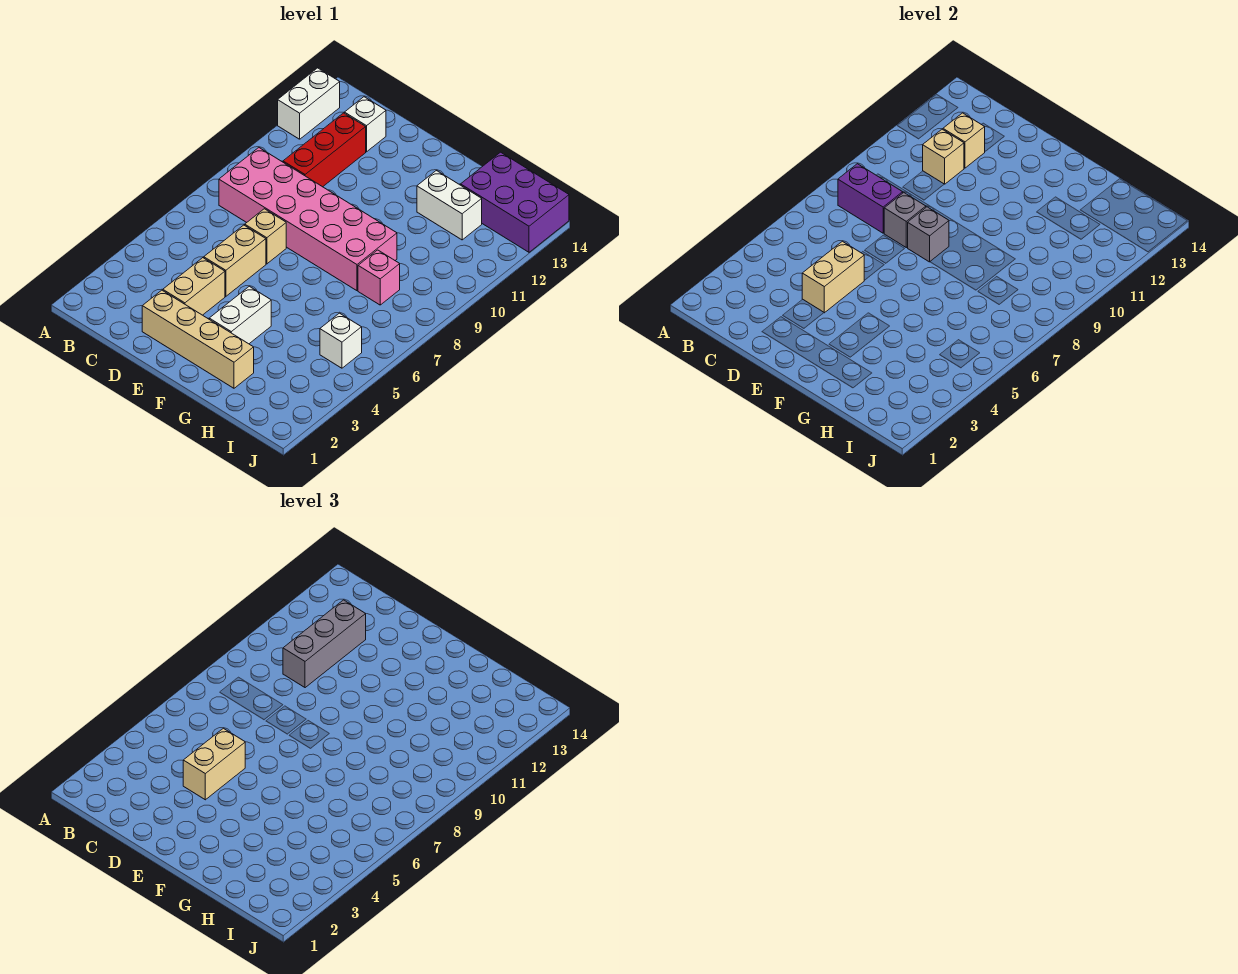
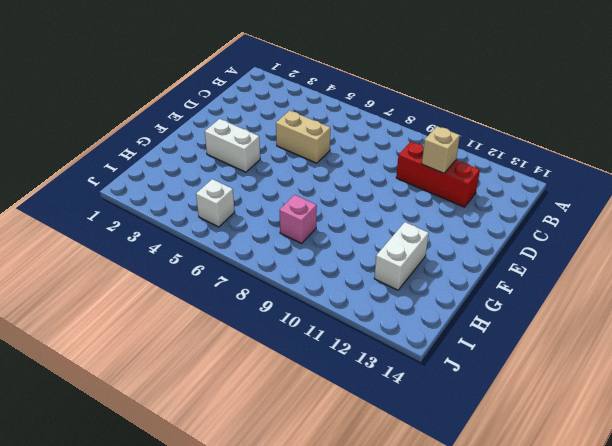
none -> white brick A12:A13 level 1
none -> pink brick B8:G9 level 1
none -> white brick C13 level 1

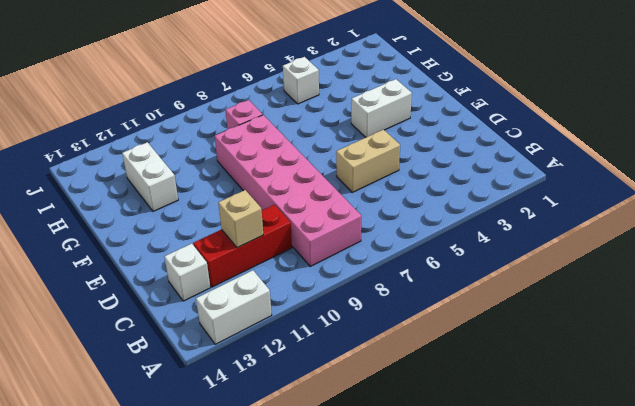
none -> tan brick D2:G2 level 1
none -> tan brick D3:D4 level 1
none -> tan brick D7 level 1

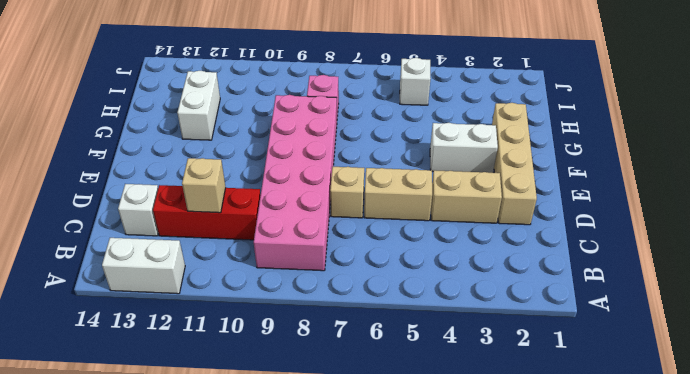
none -> purple brick H13:J14 level 1
none -> purple brick B8:C8 level 2
none -> tan brick C12 level 2

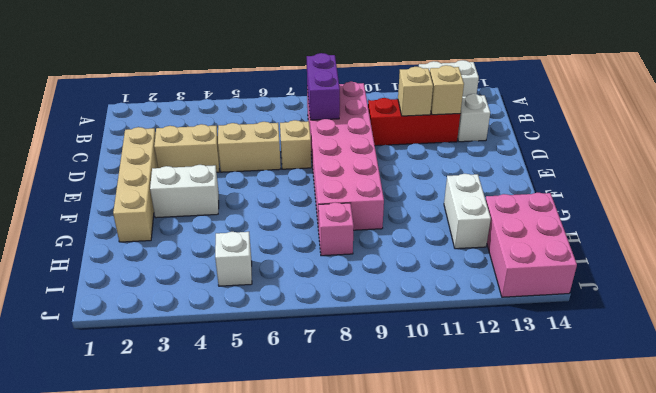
pink brick H13:J14 level 1 -> purple brick H13:J14 level 1
none -> tan brick D4:D5 level 2
none -> grey brick D8 level 2
none -> grey brick E8 level 2

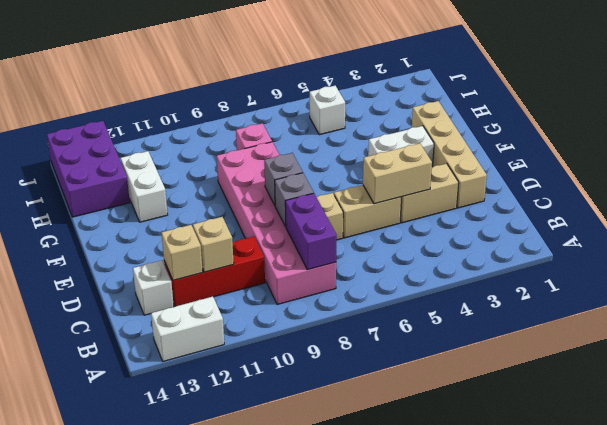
none -> grey brick C10:C12 level 3
none -> tan brick D4:D5 level 3

